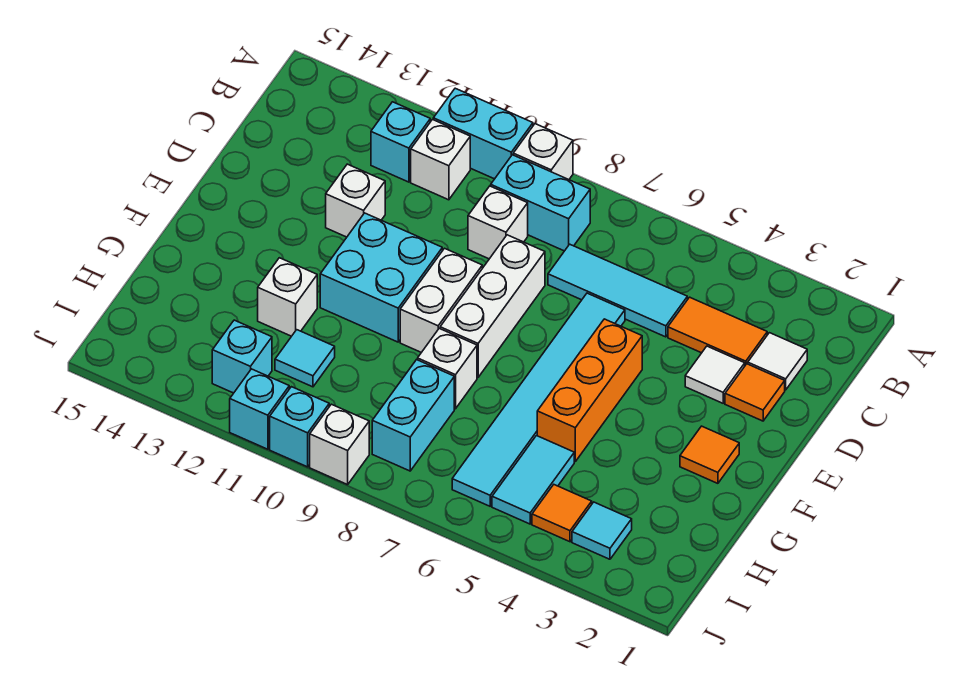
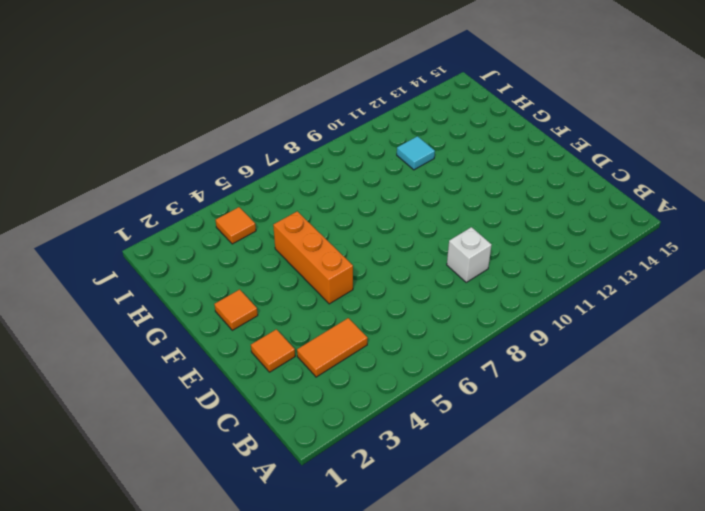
none -> white brick A9 level 1
none -> cyan brick A10:A11 level 1
none -> cyan brick B8:B9 level 1

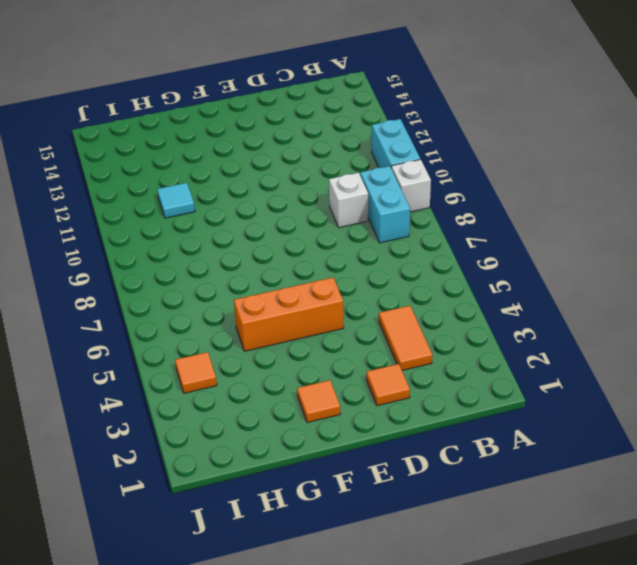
none -> white brick B11 level 1
none -> cyan brick B12 level 1
none -> white tile C2 level 1

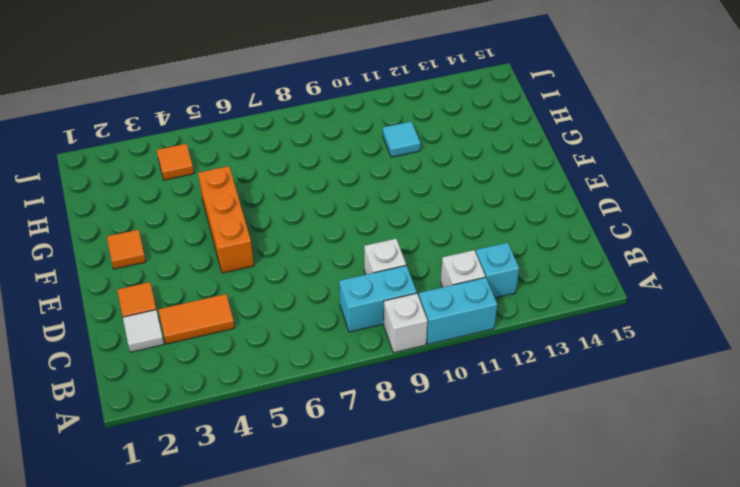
none -> cyan tile C5:C7 level 1
none -> white tile D3 level 1
none -> cyan tile D6:I6 level 1

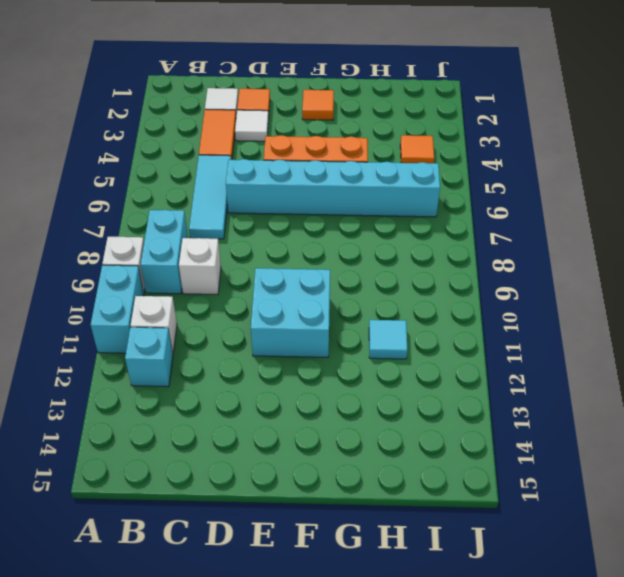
cyan brick D6:I6 level 1 -> cyan tile D6:I6 level 1
none -> white brick D8:F8 level 1
none -> white brick D12 level 1
none -> white brick E9:F9 level 1

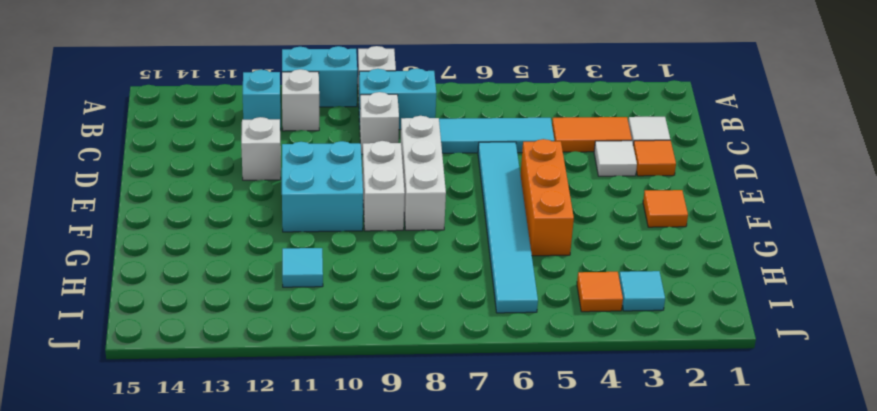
none -> white brick G8 level 1
none -> white brick G12 level 1
none -> cyan tile H5:I5 level 1

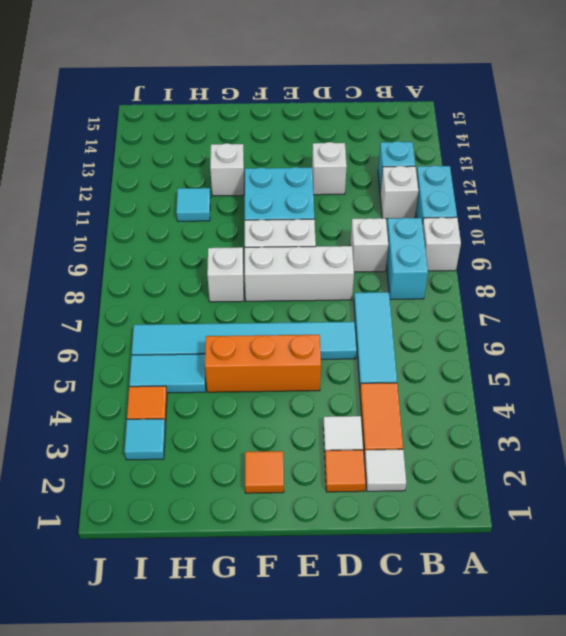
none -> cyan brick H8:I8 level 1
none -> cyan brick I12 level 1
none -> white brick J9 level 1

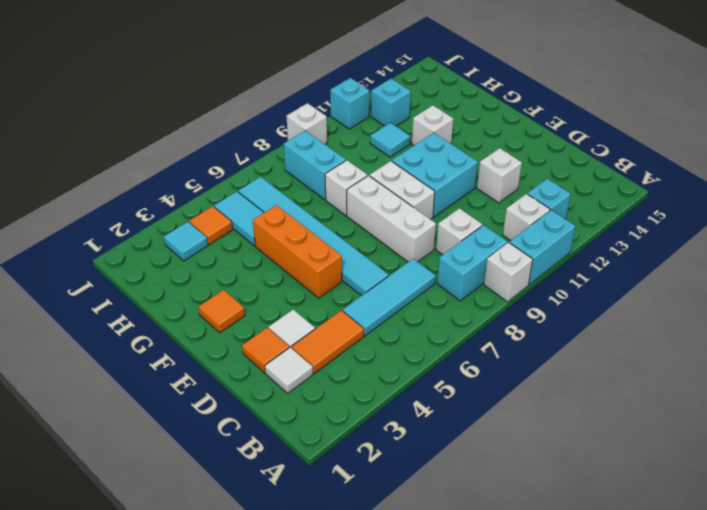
none -> cyan brick J10 level 1

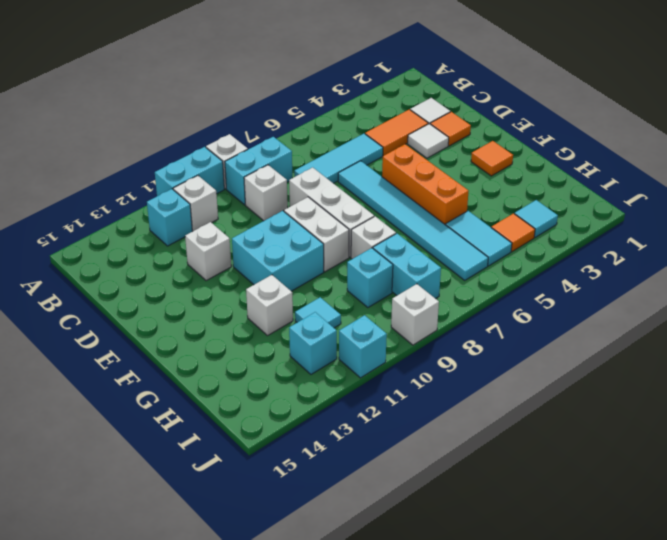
cyan brick H9 level 1 -> cyan brick J10 level 1

